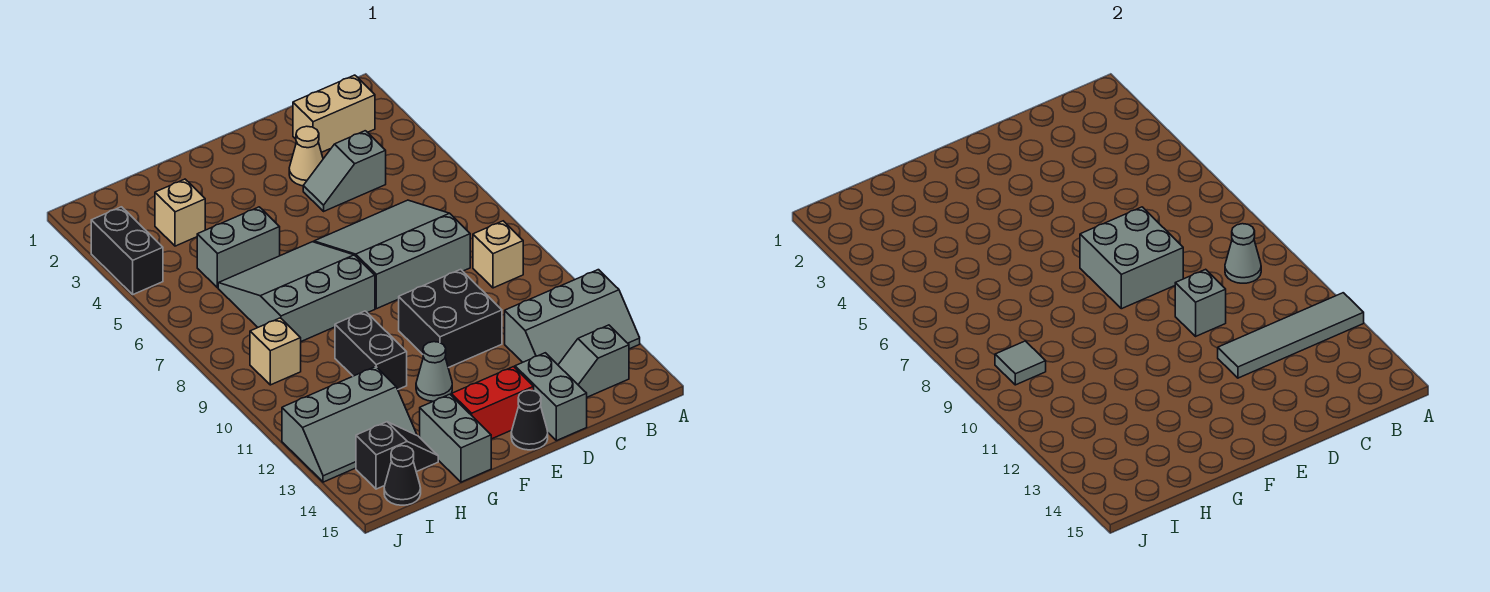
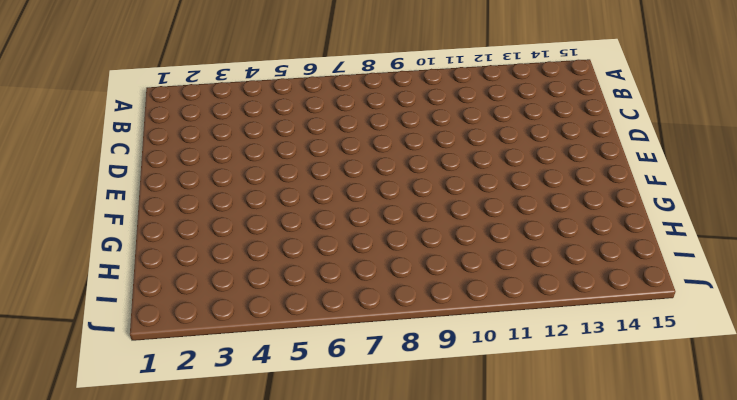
none -> grey slope A12:C13 level 1 top 12
none -> tan brick B2:C2 level 1
none -> tan brick B9 level 1

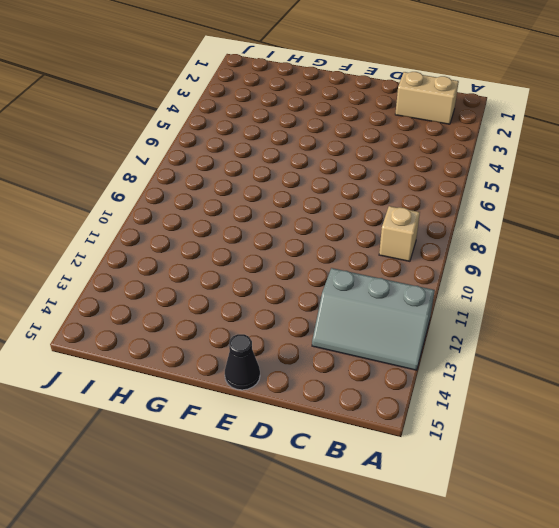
none -> grey slope B14:C14 level 1 top B
none -> grey slope C4:D4 level 1 top C
none -> grey slope C6:E8 level 1 top 8

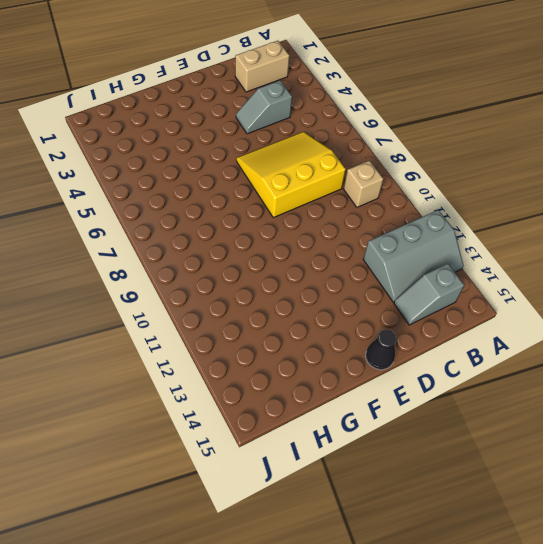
yellow slope C6:E8 level 1 top 8 -> grey slope C6:E8 level 1 top 8
none -> tan cone D3 level 1
none -> black brick D10:E11 level 1
none -> grey brick D14:D15 level 1

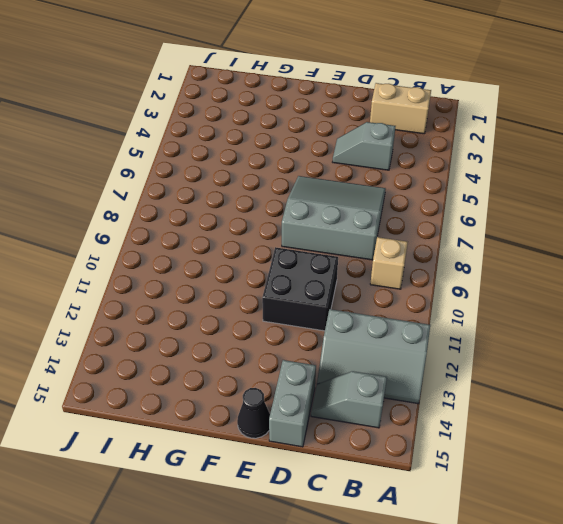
none -> tan cone D3 level 1
none -> red brick E14:F14 level 1
none -> grey slope F6:H8 level 1 top 8

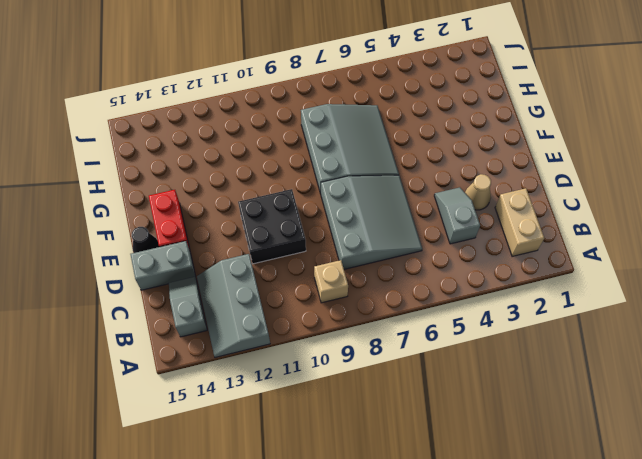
none -> grey cone F12 level 1
none -> grey brick G5:H5 level 1
none -> black brick G10:G11 level 1

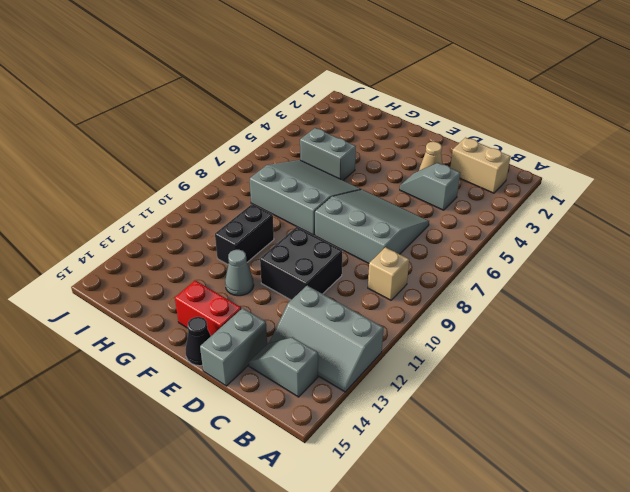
none -> grey brick G14:G15 level 1
none -> tan brick H3 level 1
none -> grey slope H12:J13 level 1 top 12

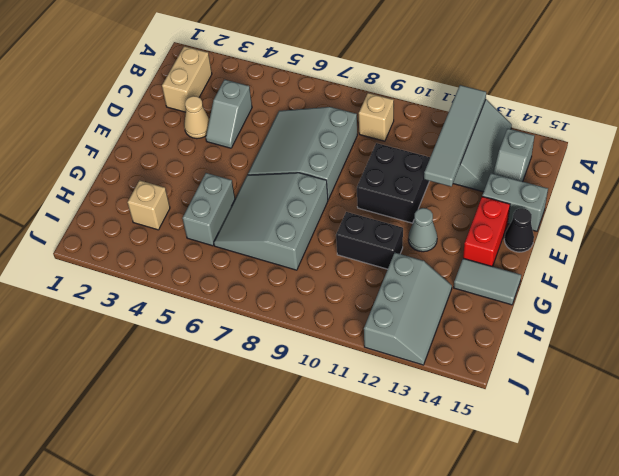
grey tile G14:G15 level 1 -> grey brick G14:G15 level 1
none -> black slope H14:I14 level 1 top I
none -> tan brick I9 level 1
none -> black cone I15 level 1

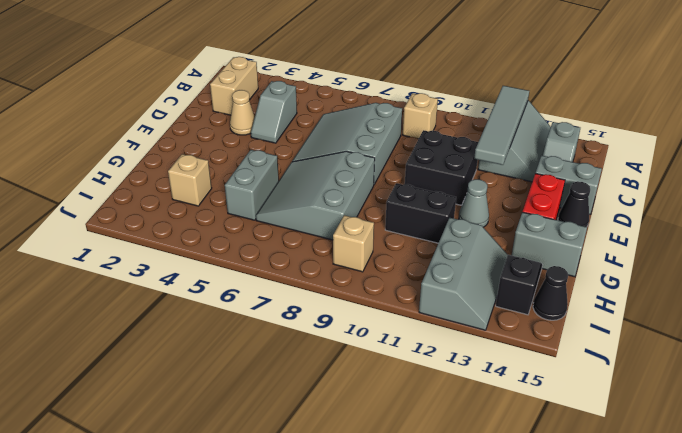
none -> black brick J3:J4 level 1
none -> grey cone B9 level 2
none -> grey brick D7:E8 level 2

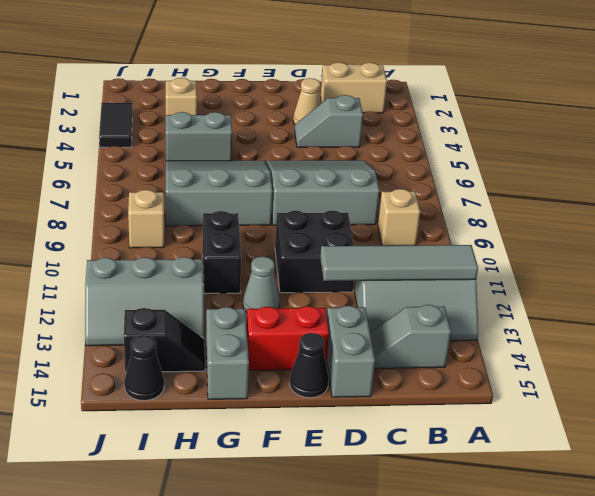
black tile J3:J4 level 1 -> black brick J3:J4 level 1
none -> grey cone B9 level 2
none -> grey brick D7:E8 level 2
none -> grey brick D10 level 2

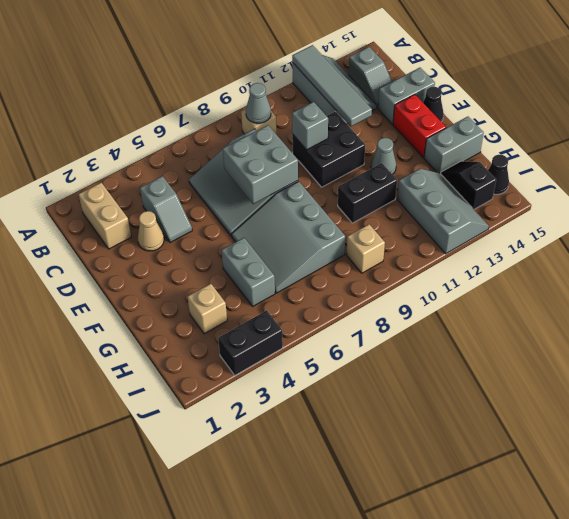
none -> grey tile I9 level 2

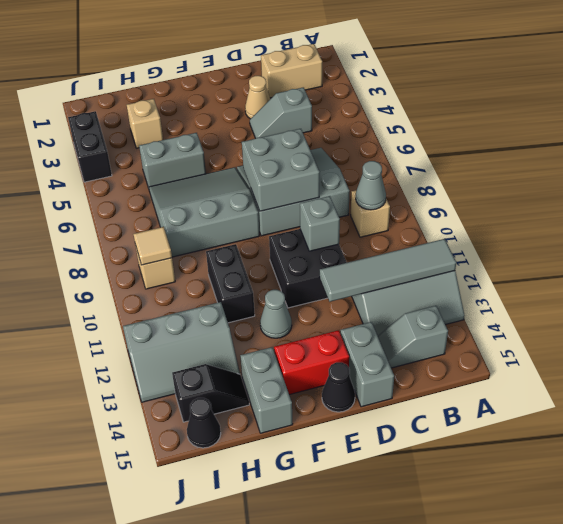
tan tile I9 level 2 -> grey tile I9 level 2

